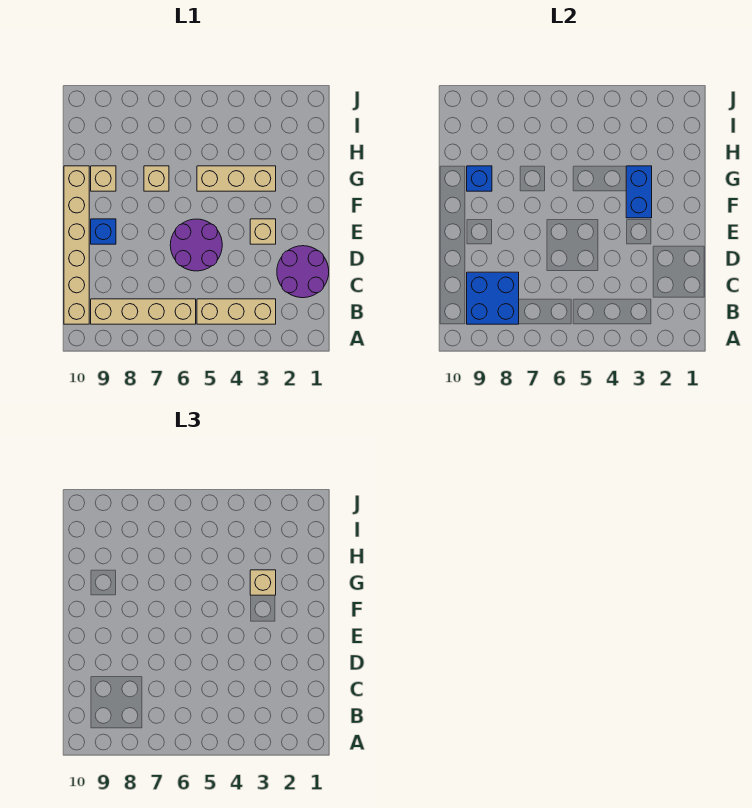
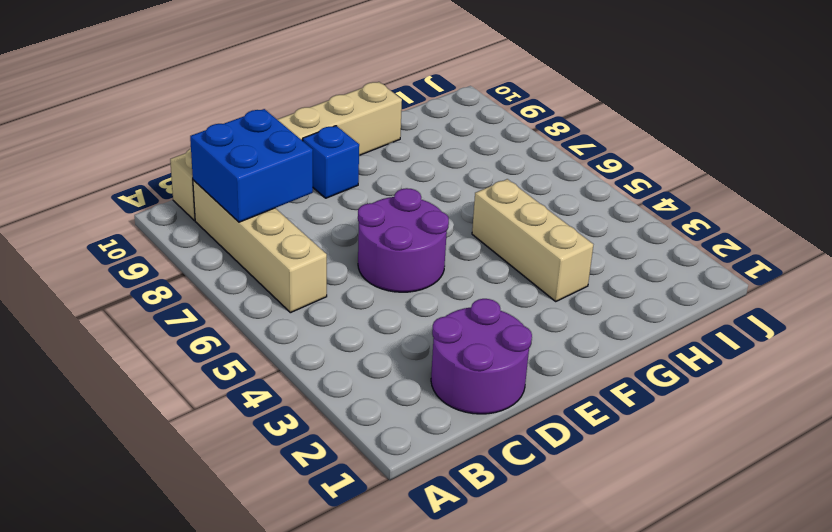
none -> tan brick B3:B5 level 1
none -> tan brick E3 level 1
none -> tan brick G7 level 1

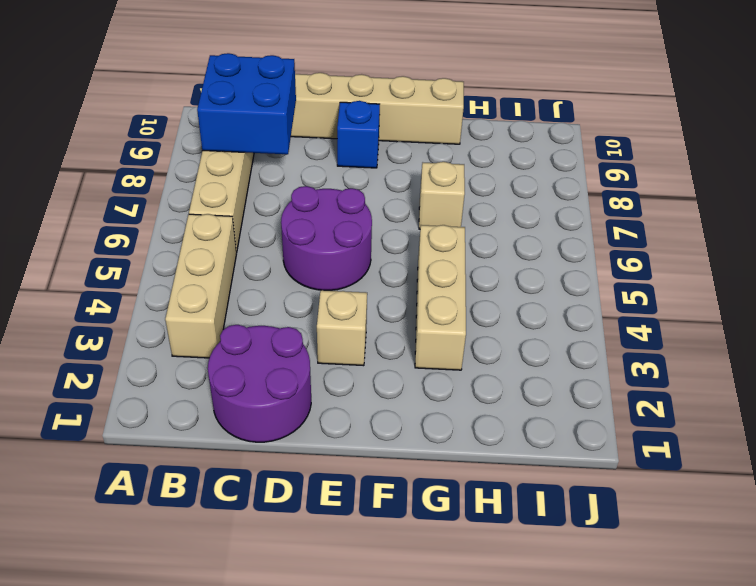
none -> tan brick G9 level 1
none -> blue brick F3:G3 level 2
none -> blue brick G9 level 2

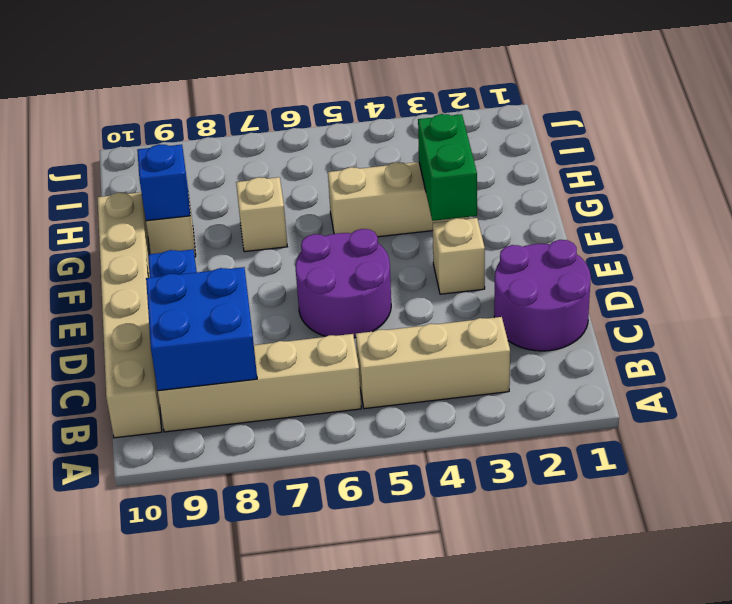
green brick F3:G3 level 2 -> blue brick F3:G3 level 2
none -> tan brick G3 level 3

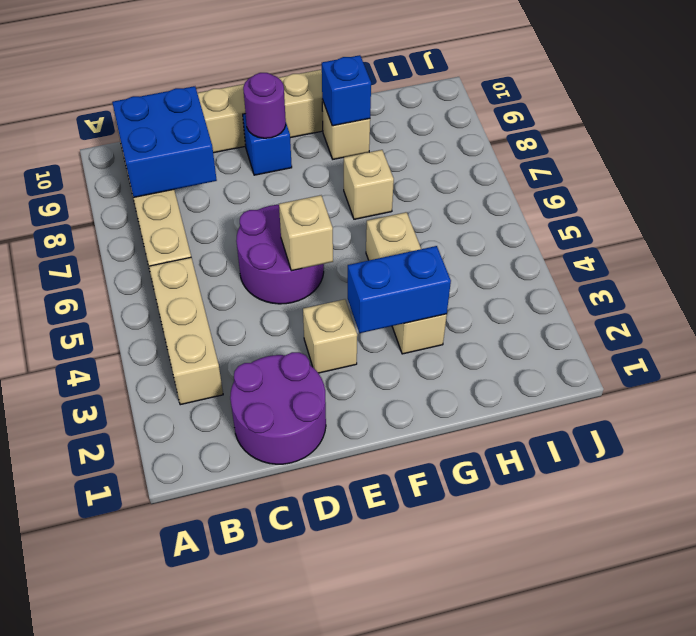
tan brick E5 level 2 -> tan brick G3 level 3
purple round brick E9 level 2 -> none

